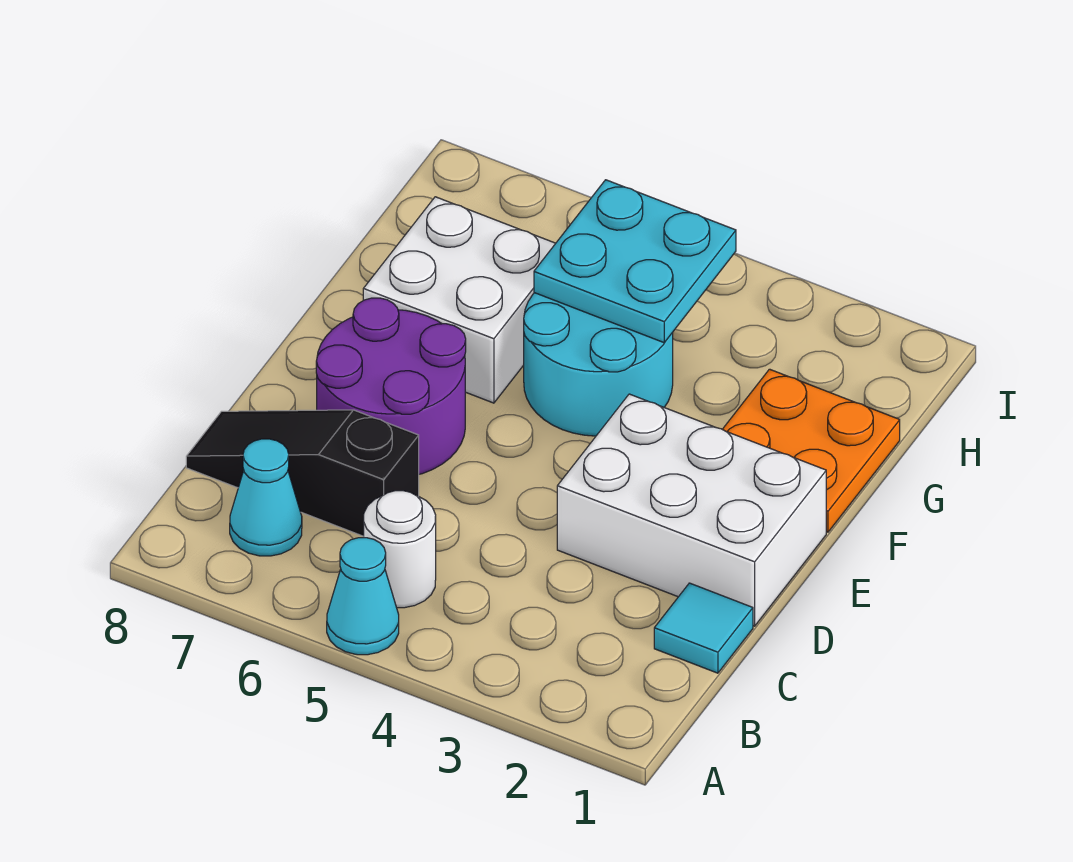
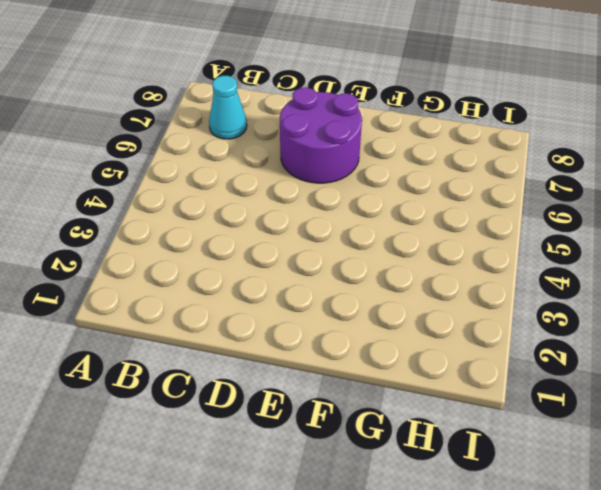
none -> cyan cone A5 level 1
none -> white round brick B5 level 1

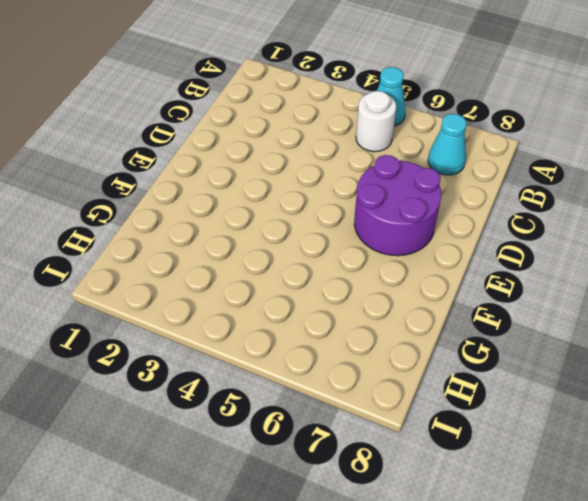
none -> cyan tile C1 level 1
none -> black slope C6:C8 level 1 top 6

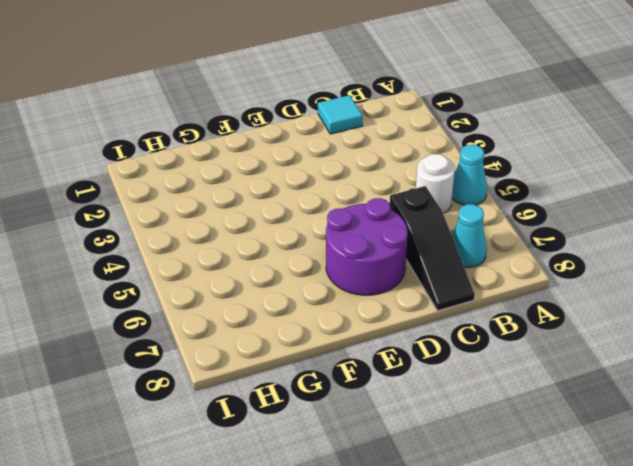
none -> white brick D1:E3 level 1
none -> orange plate F1:G2 level 1

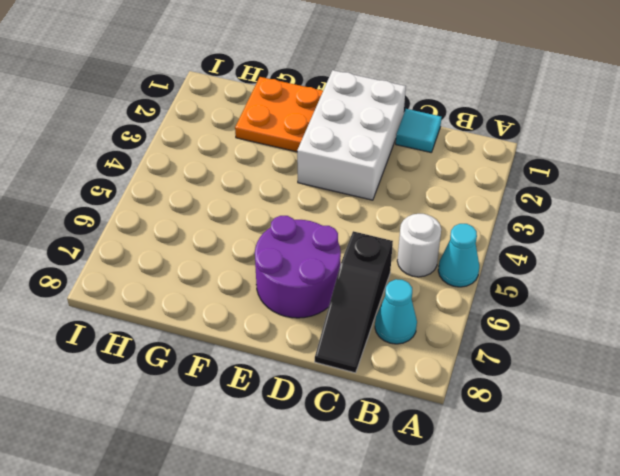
none -> cyan round brick F4:G5 level 1
none -> white brick F6:G7 level 1

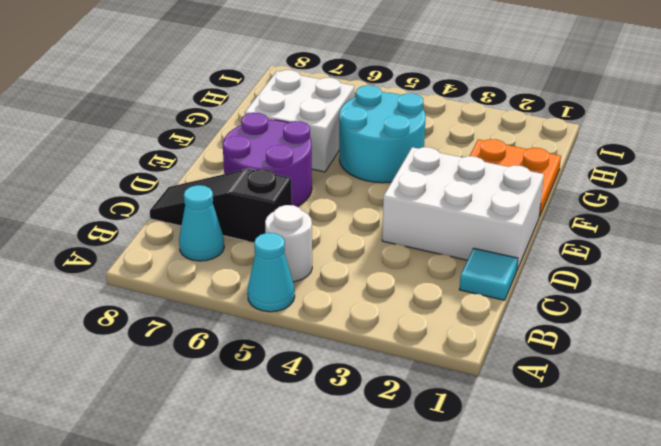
none -> cyan plate G4:H5 level 2

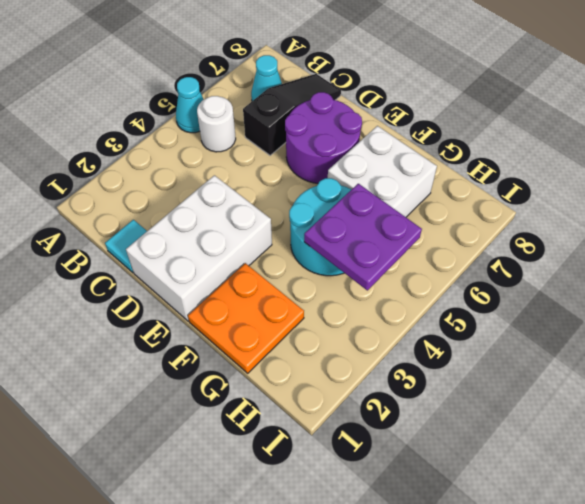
purple plate G4:H5 level 2 -> cyan plate G4:H5 level 2

